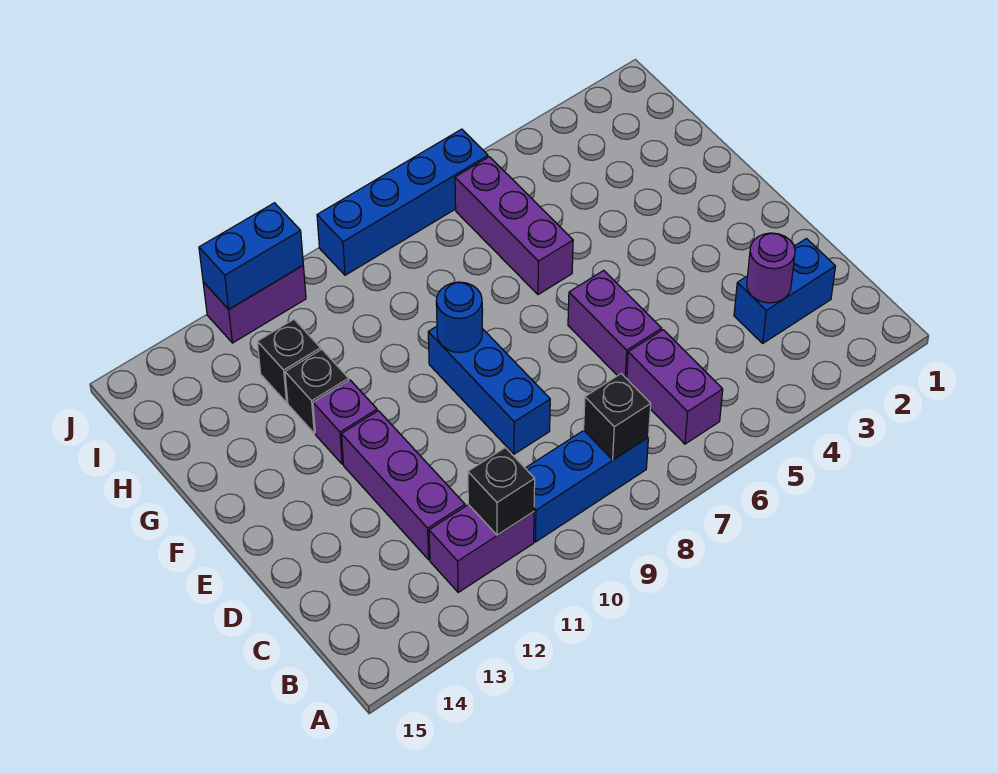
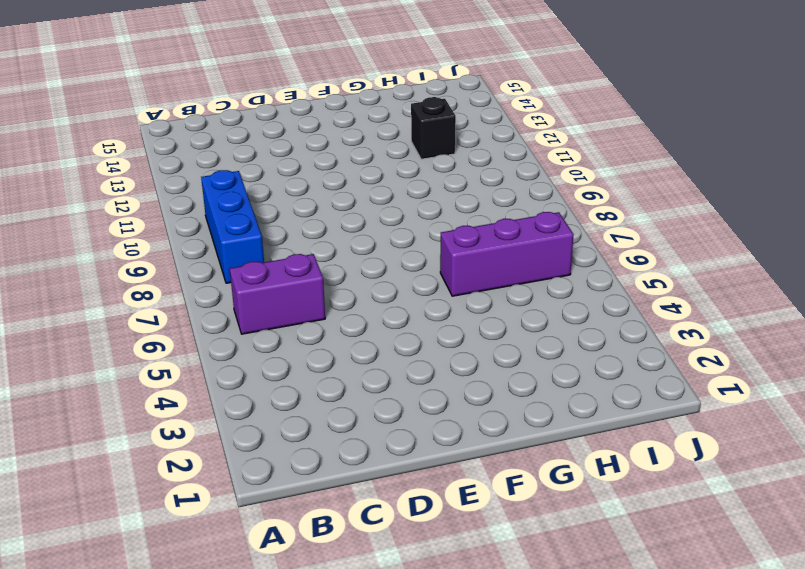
none -> purple brick B11:B12 level 1
none -> blue brick C2:C3 level 1
none -> purple brick C12:E12 level 1

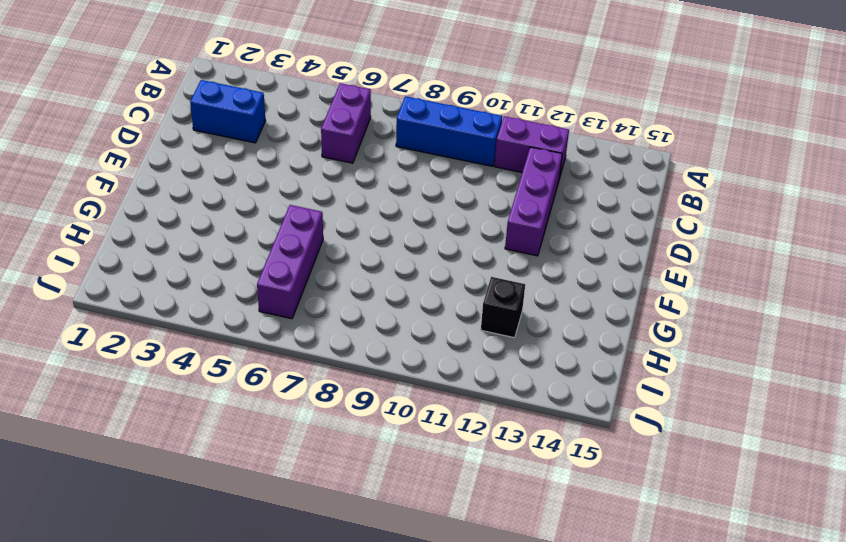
none -> purple brick D6:E6 level 1
none -> blue brick D9:F9 level 1
none -> purple brick F12 level 1

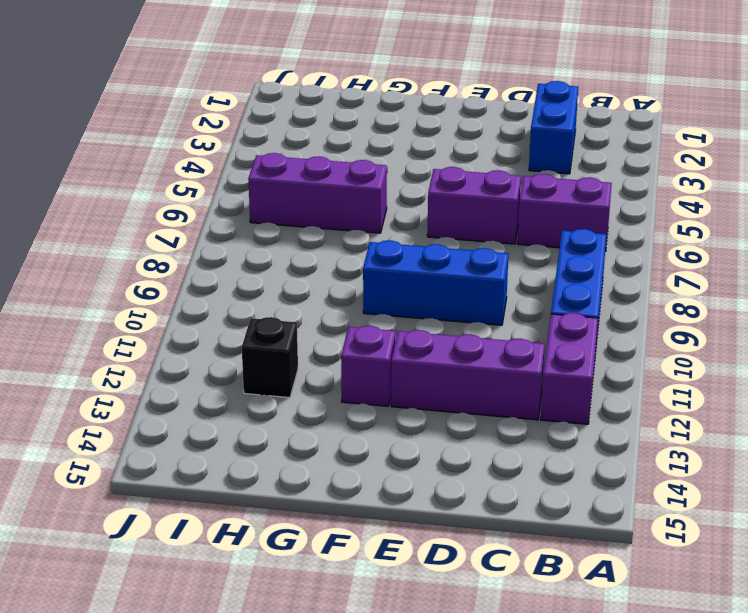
none -> black brick G12 level 1
none -> blue brick J6:J9 level 1
none -> purple brick J11:J12 level 1

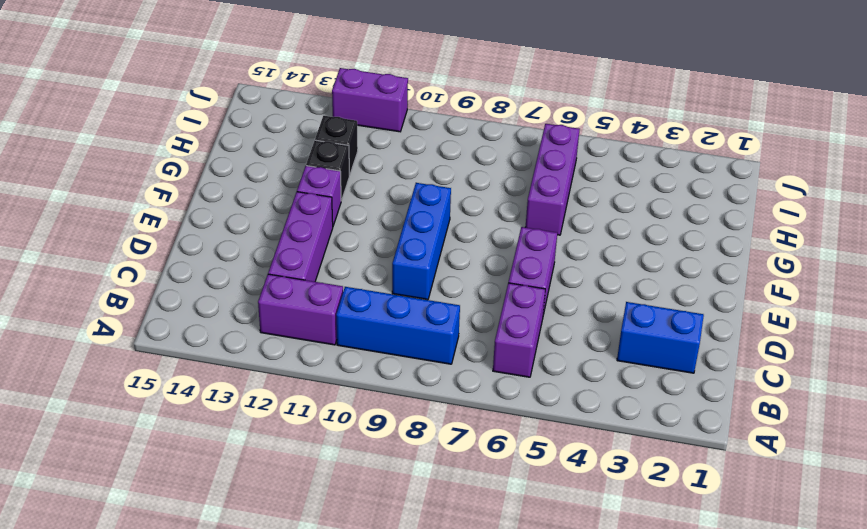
none -> blue brick J6:J9 level 1
none -> black brick B8 level 2
none -> black brick B11 level 2

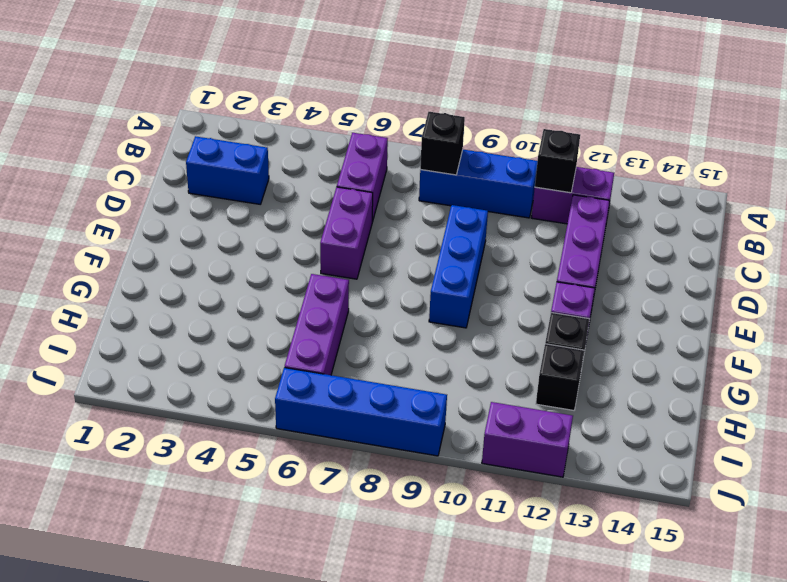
none -> purple round brick C3 level 2
none -> blue round brick F9 level 2
none -> blue brick J11:J12 level 2

